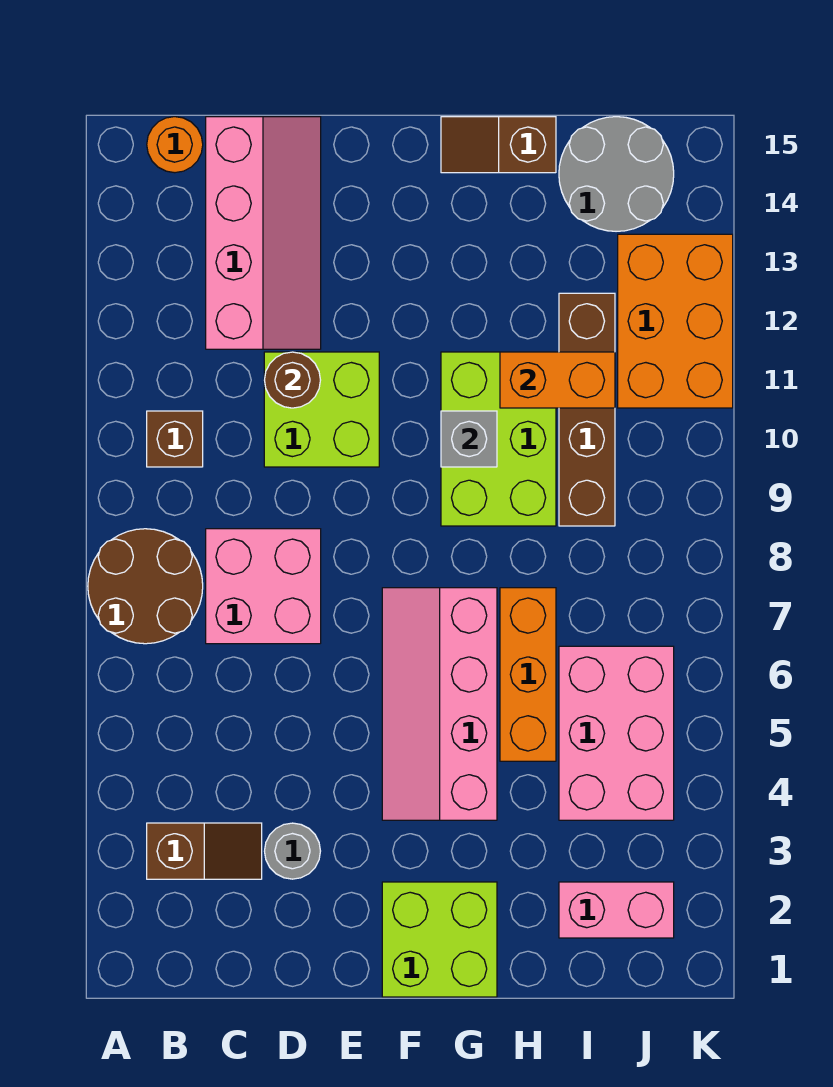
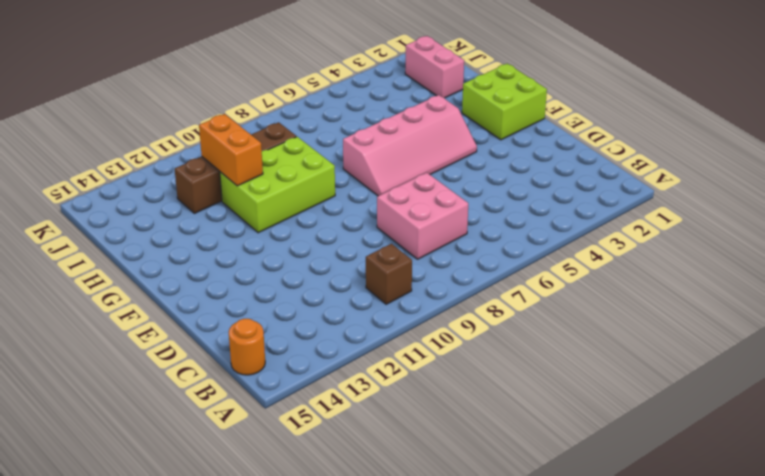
none -> brown round brick A7:B8 level 1
none -> brown slope B3:C3 level 1 top B
none -> pink slope C12:D15 level 1 top C

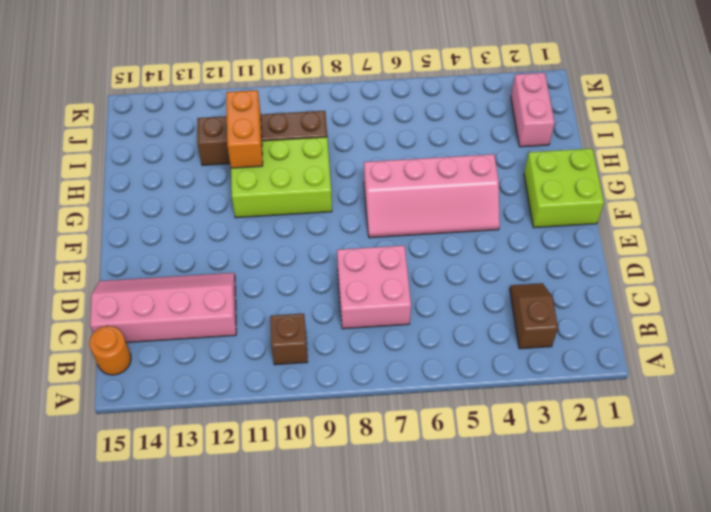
none -> brown round brick A7:B8 level 1
none -> grey round brick D3 level 1
none -> lime brick D10:E11 level 1

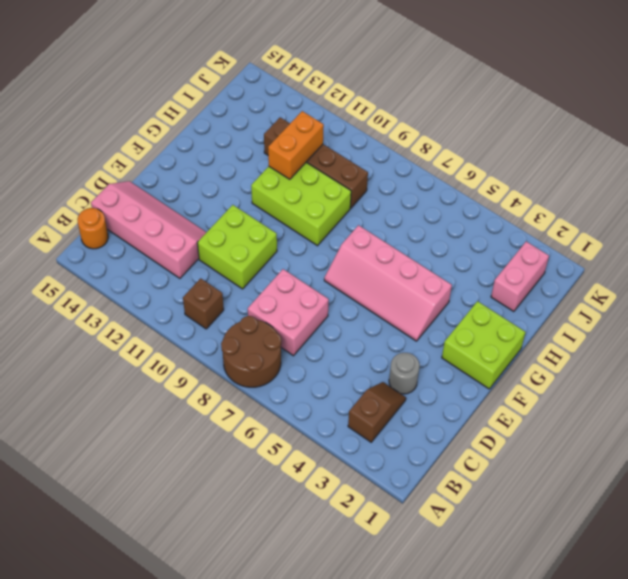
none -> brown slope G15:H15 level 1 top H
none -> orange brick H5:H7 level 1
none -> pink brick I4:J6 level 1

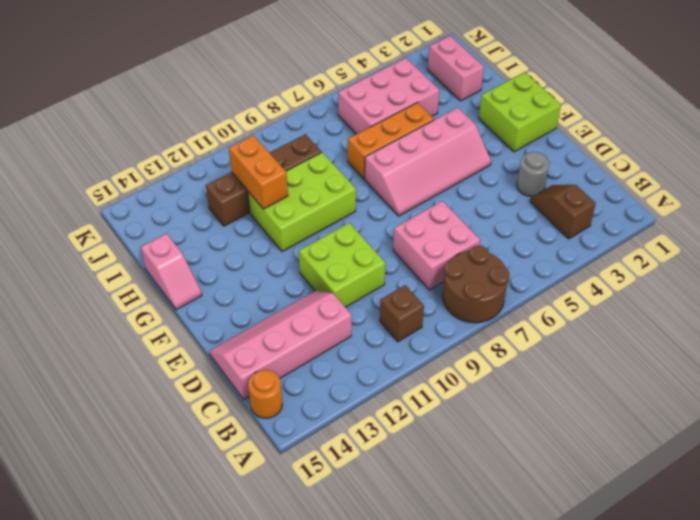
pink slope G15:H15 level 1 top H -> brown slope G15:H15 level 1 top H
none -> grey round brick I14:J15 level 1
none -> orange brick J11:K13 level 1
none -> brown round brick D11 level 2

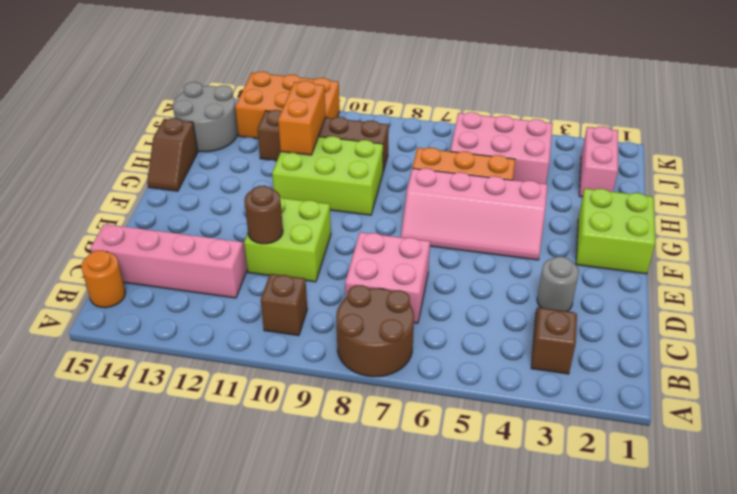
none -> grey brick G10 level 2

